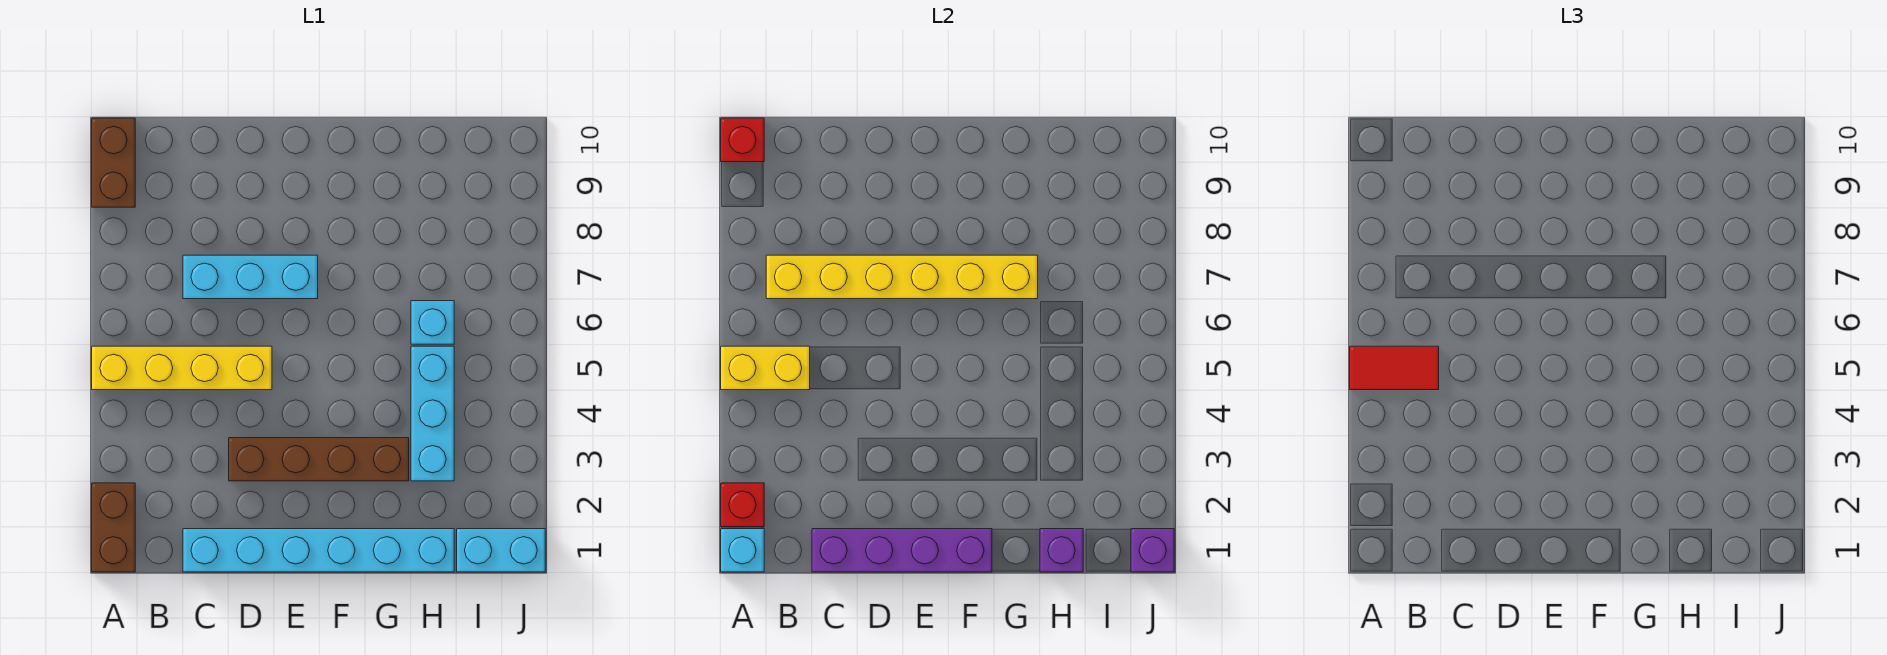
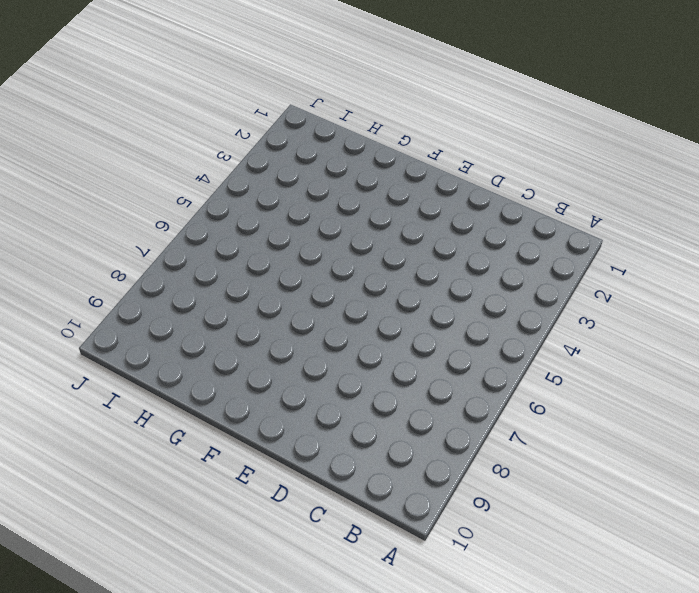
none -> brown brick A1:A2 level 1
none -> yellow brick A5:D5 level 1
none -> brown brick A9:A10 level 1

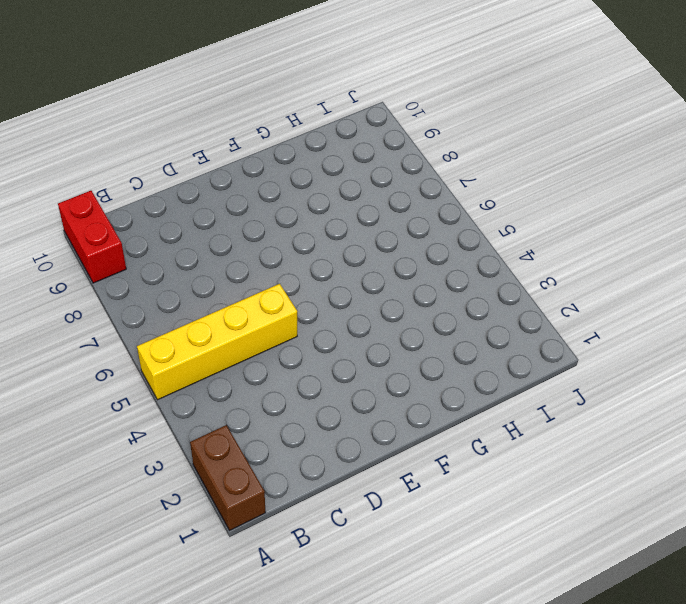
red brick A9:A10 level 1 -> brown brick A9:A10 level 1
none -> cyan brick C1:H1 level 1
none -> cyan brick C7:E7 level 1
none -> brown brick D3:G3 level 1

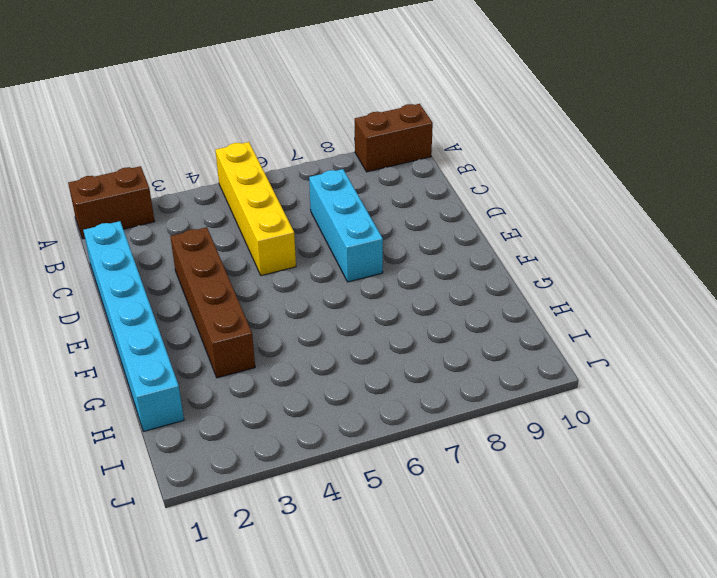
none -> cyan brick H3:H5 level 1
none -> cyan brick H6 level 1
none -> cyan brick I1:J1 level 1

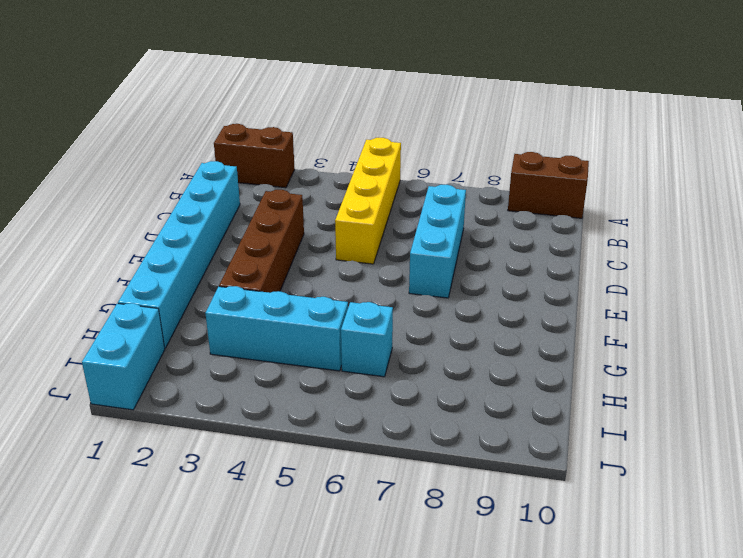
none -> cyan brick A1 level 2
none -> red brick A2 level 2
none -> yellow brick A5:B5 level 2

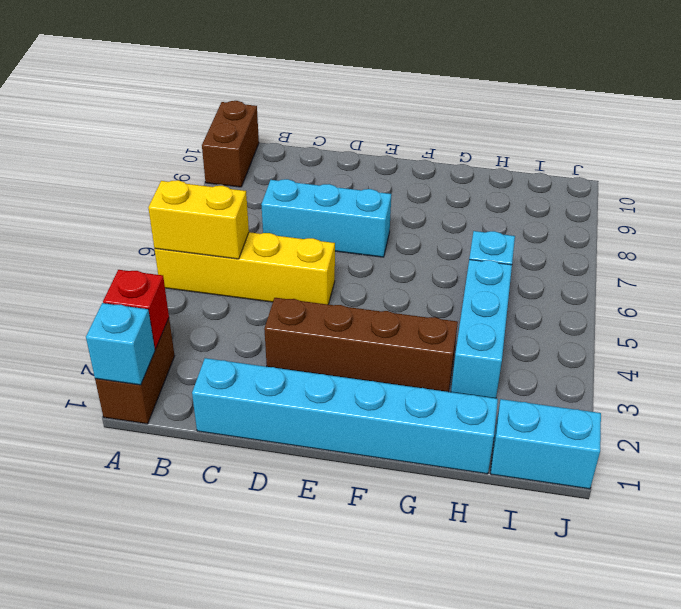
none -> red brick A10 level 2
none -> yellow brick B7:G7 level 2
none -> purple brick C1:F1 level 2

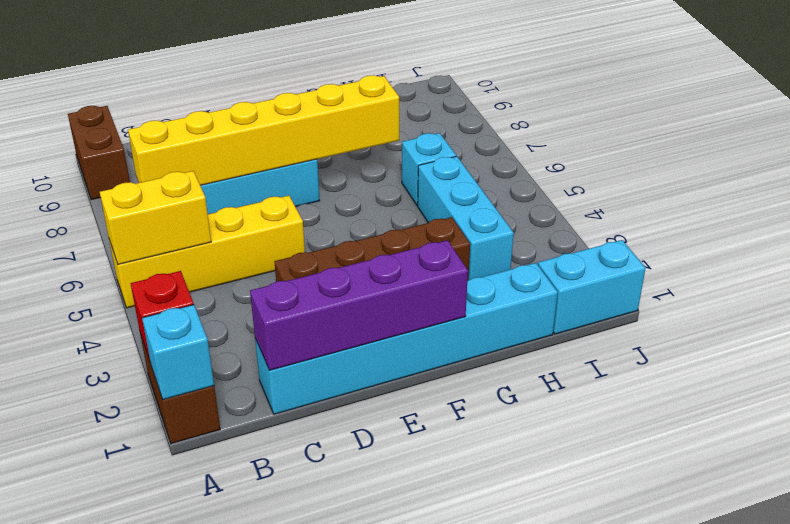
none -> red brick A10 level 2
none -> purple brick H1 level 2
none -> purple brick J1 level 2

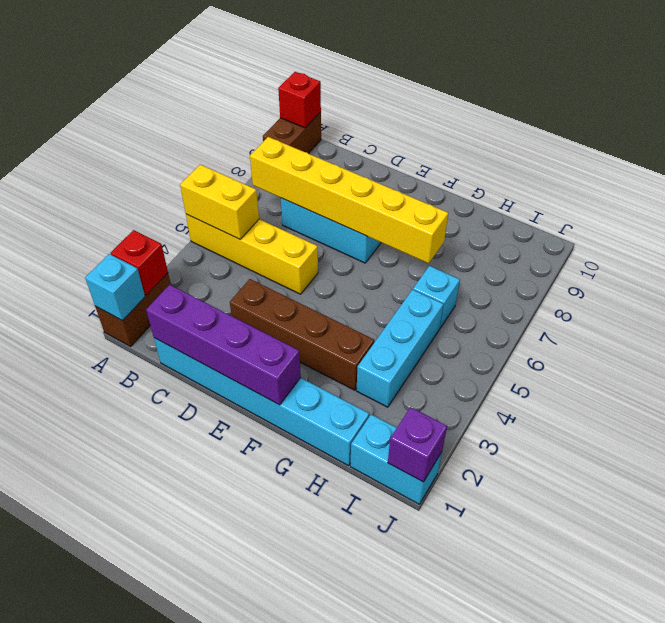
none -> purple brick H1 level 2
none -> red tile A5:B5 level 3

